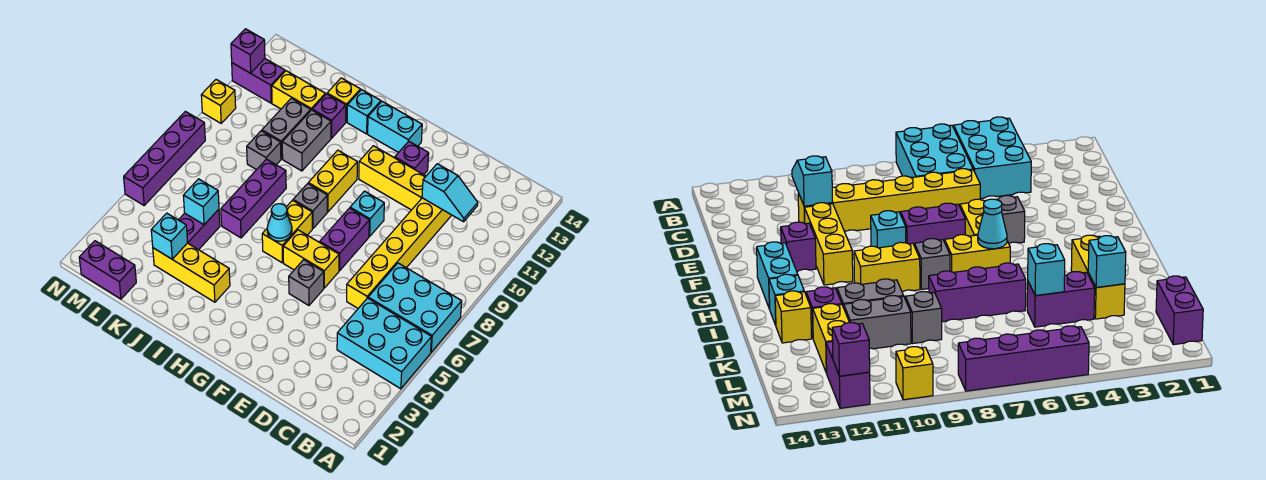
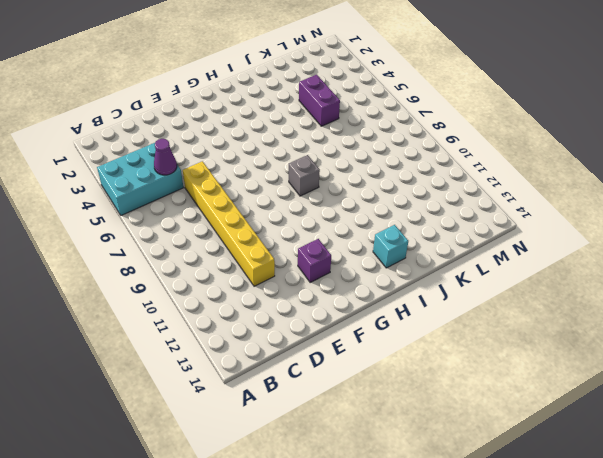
purple cone C5 level 2 -> none
none -> cyan brick A6:C7 level 1
none -> yellow brick E11:G11 level 1
none -> grey brick F5 level 1
none -> yellow brick F6:G6 level 1

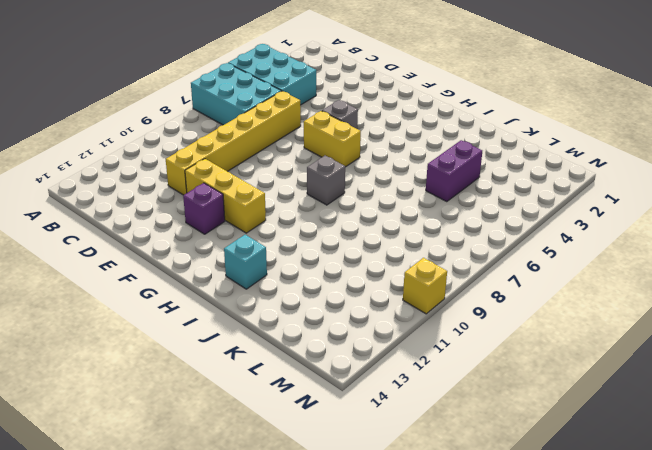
none -> purple brick F7:F8 level 1
none -> cyan brick F9 level 1
none -> cyan brick G13:H13 level 1
none -> yellow brick H6:H7 level 1

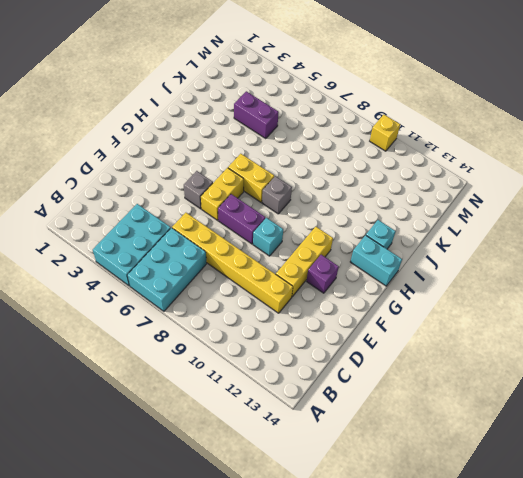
cyan brick H13:H14 level 1 -> cyan brick G13:H13 level 1
none -> yellow brick H9:H10 level 1
none -> yellow brick I3:K3 level 1
none -> purple brick J6:J8 level 1
none -> grey brick J10:J11 level 1

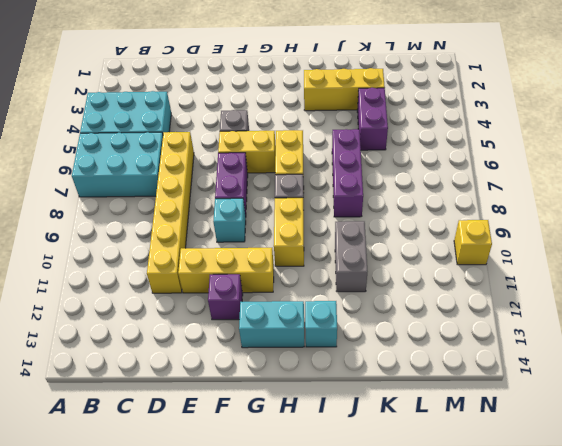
none -> purple brick J12 level 1
none -> yellow brick J13 level 1
none -> grey brick K9 level 1
none -> grey brick K10:K11 level 1

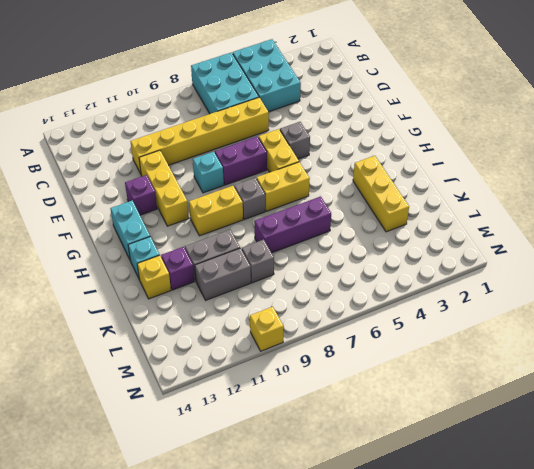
none -> purple brick K4:K5 level 1
none -> yellow brick K12:L12 level 1
none -> purple brick L1:M1 level 1
none -> purple brick M12:N12 level 1

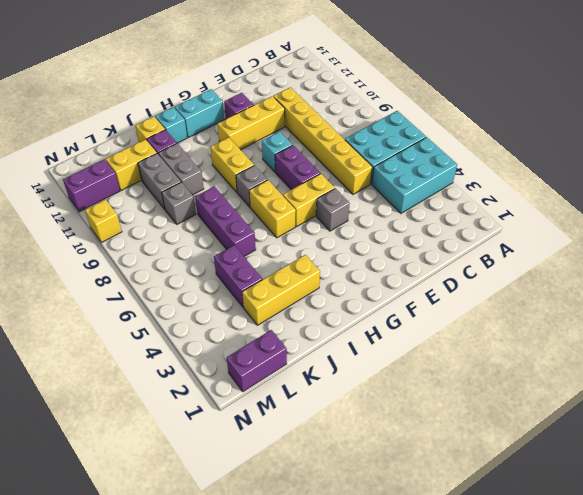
none -> purple brick N5:N8 level 1
none -> cyan slope C11:D11 level 2 top D
none -> cyan cone H6 level 2
none -> cyan brick K3 level 2

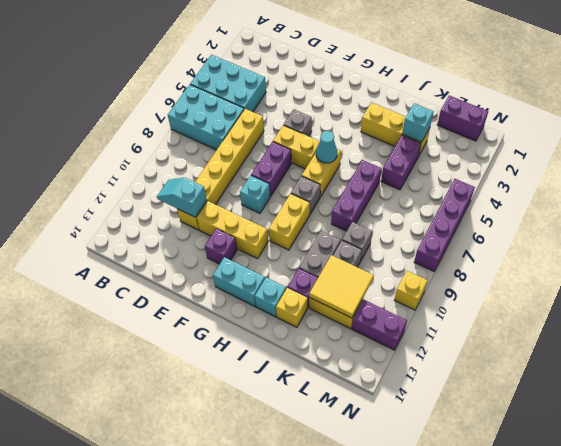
yellow tile K11:L12 level 2 -> none
none -> cyan brick K5 level 2
none -> purple brick N12 level 2

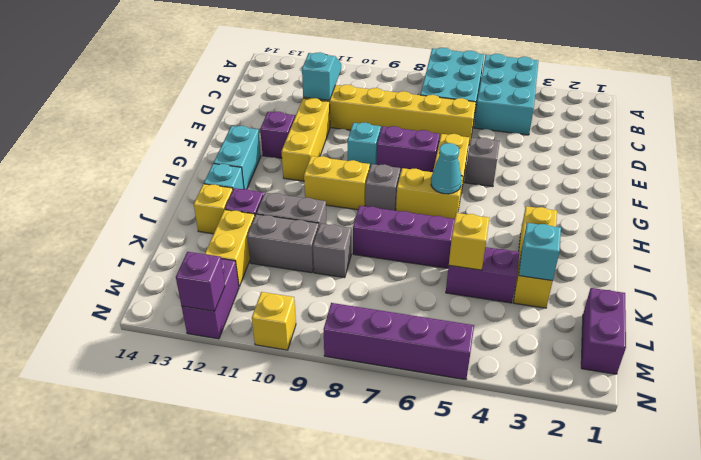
yellow brick K5 level 2 -> cyan brick K5 level 2

